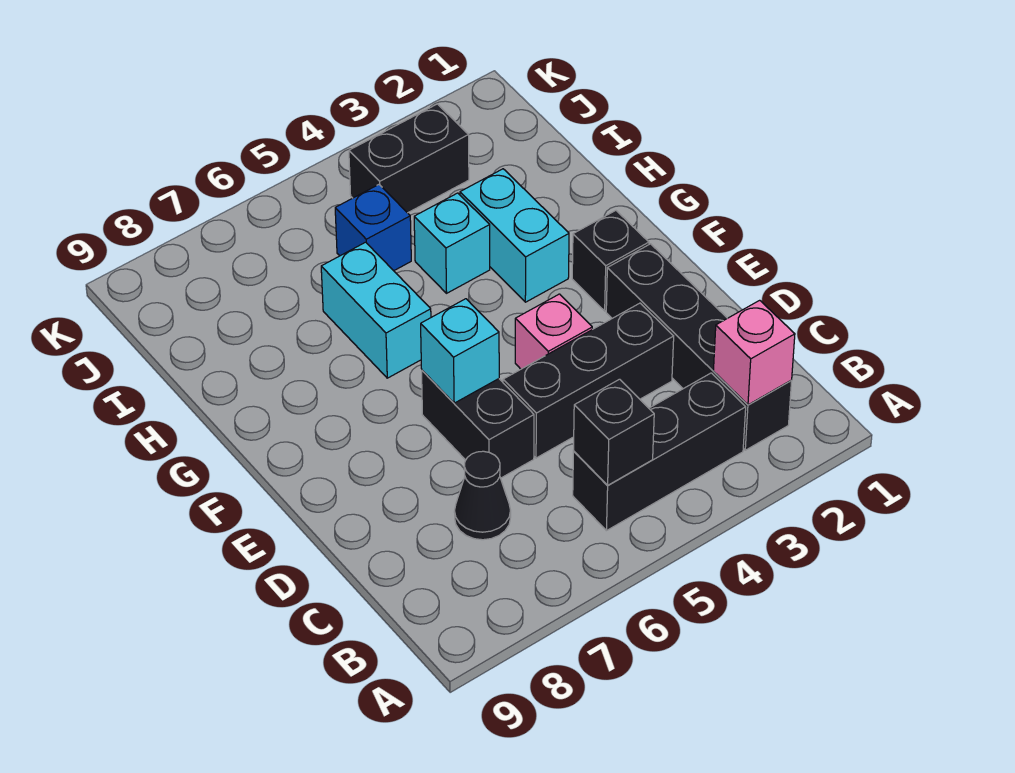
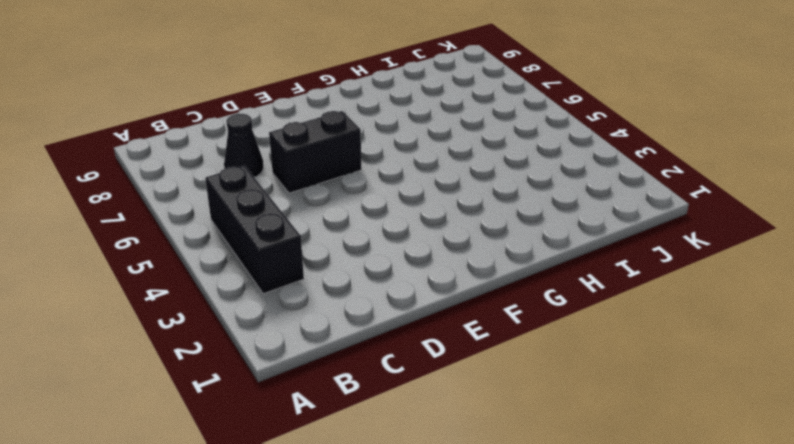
none -> black brick B2:E2 level 1
none -> black brick D3:D5 level 1
none -> pink brick E4 level 1

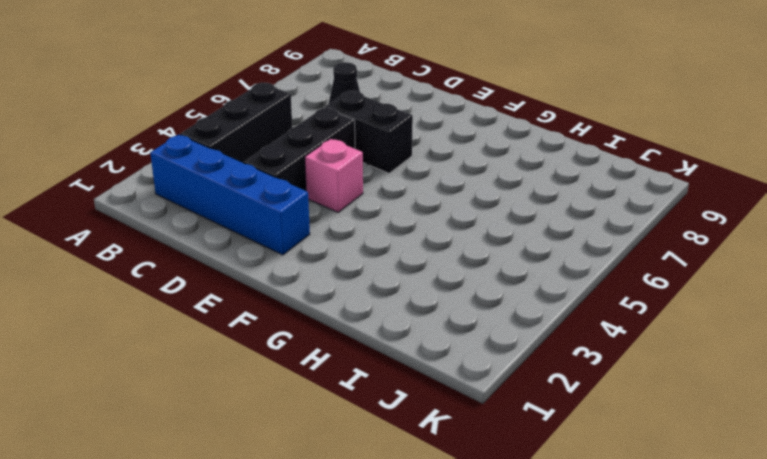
blue brick B2:E2 level 1 -> black brick B2:E2 level 1
none -> black brick F2 level 1
none -> cyan brick G3:H3 level 1
none -> cyan brick G6:H6 level 1

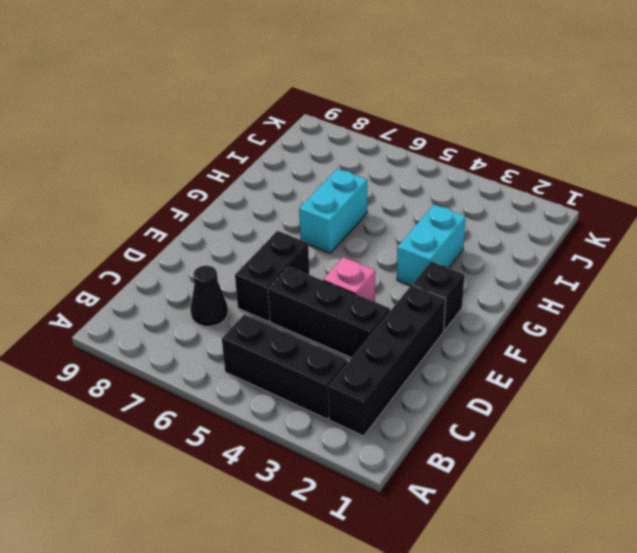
none -> cyan brick H4 level 1
none -> blue brick I5 level 1
none -> black brick J3:J4 level 1

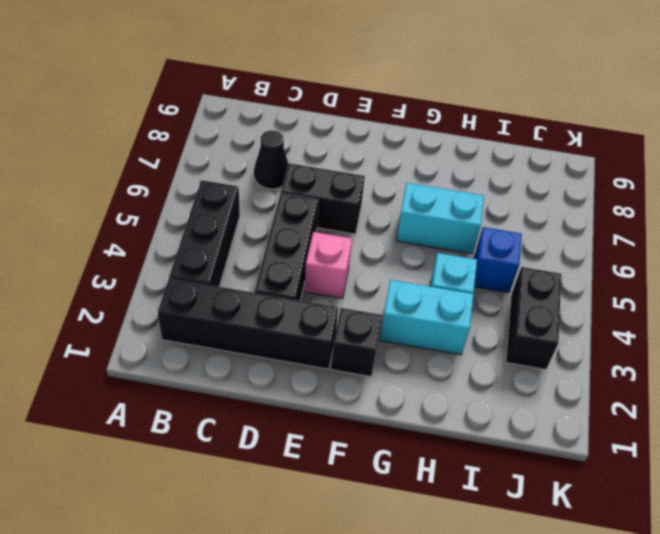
none -> pink brick B2 level 2
none -> black brick B5 level 2
none -> cyan brick E6 level 2

